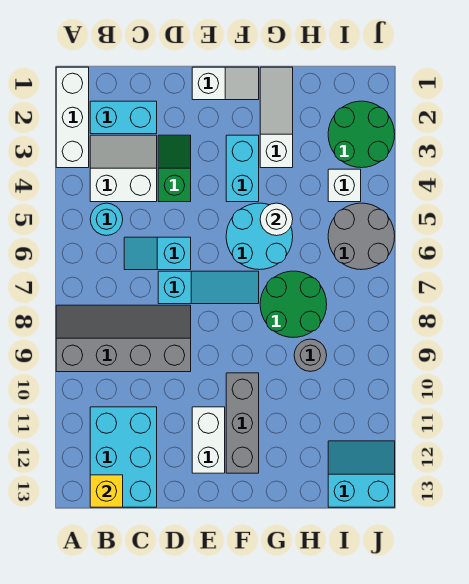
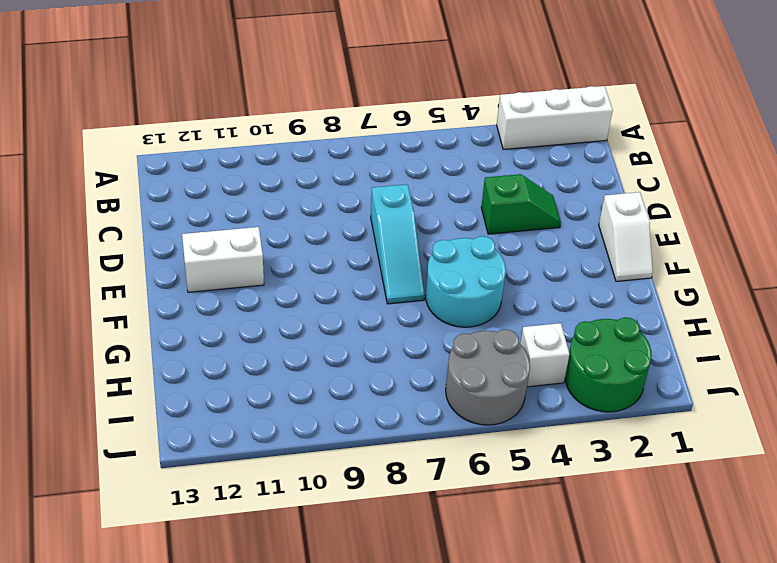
none -> grey slope A8:D9 level 1 top 9
none -> cyan brick B2:C2 level 1
none -> white slope B3:C4 level 1 top 4

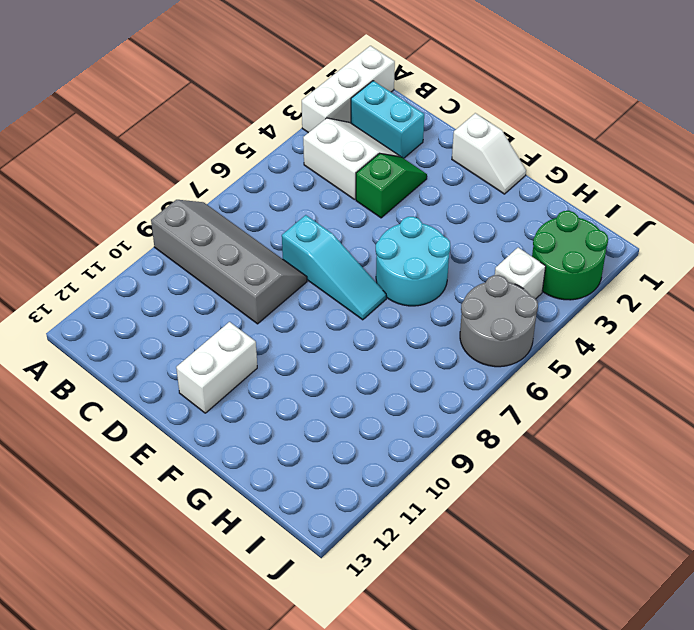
none -> cyan round brick B5 level 1
none -> cyan brick B11:C13 level 1
none -> cyan slope C6:D6 level 1 top D

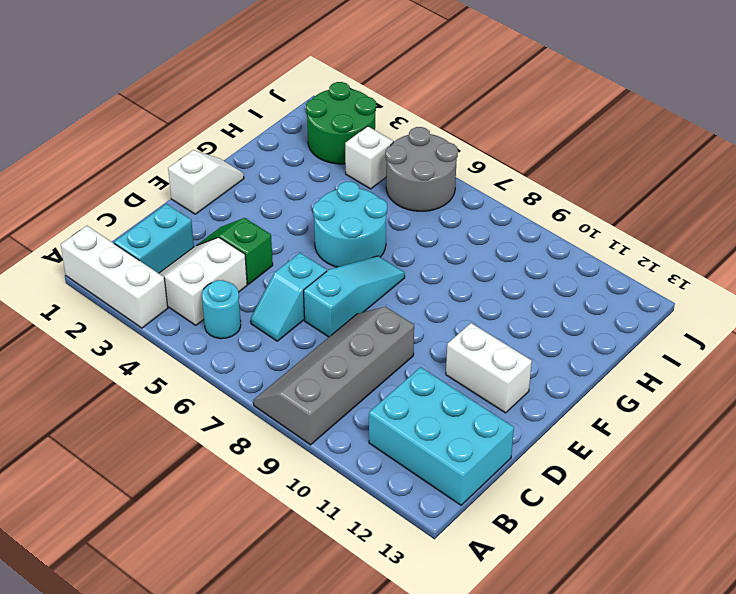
none -> cyan brick F3:F4 level 1
none -> grey brick F10:F12 level 1
none -> white slope G1:G3 level 1 top 3

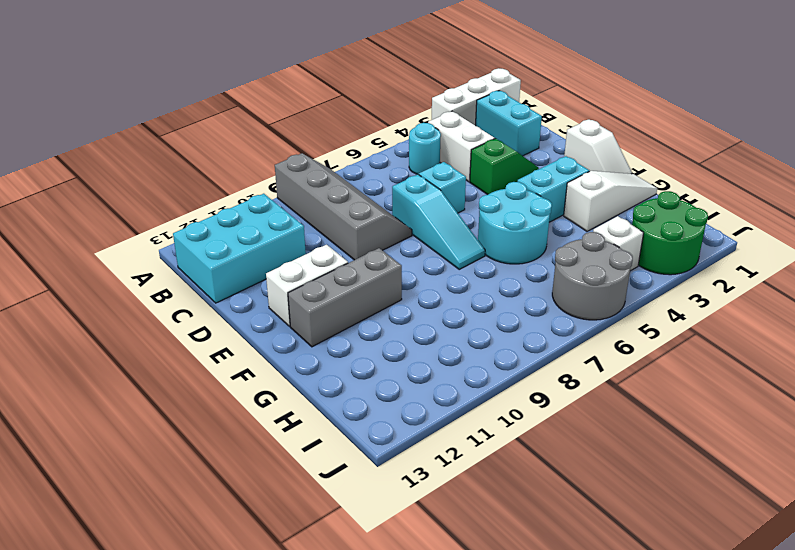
none -> green round brick G7:H8 level 1
none -> grey round brick H9 level 1
none -> cyan slope I12:J13 level 1 top 13

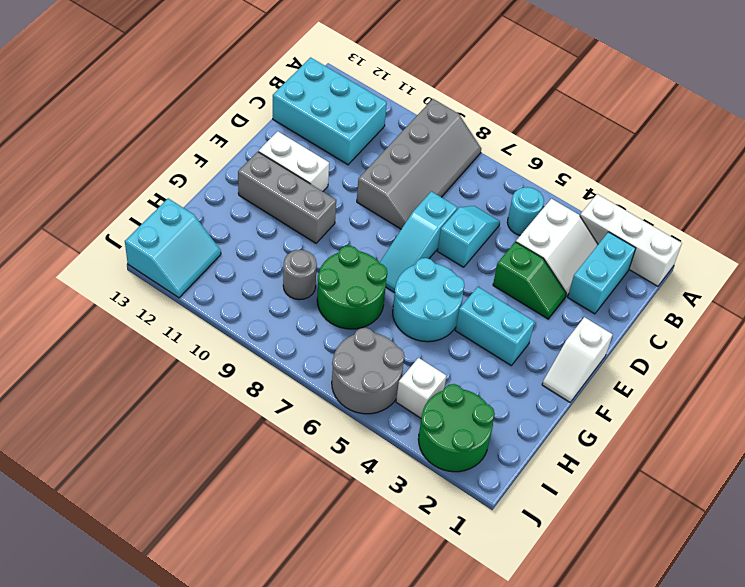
none -> white slope G1:G3 level 1 top 3
none -> yellow brick B13 level 2
none -> white round brick G5 level 2

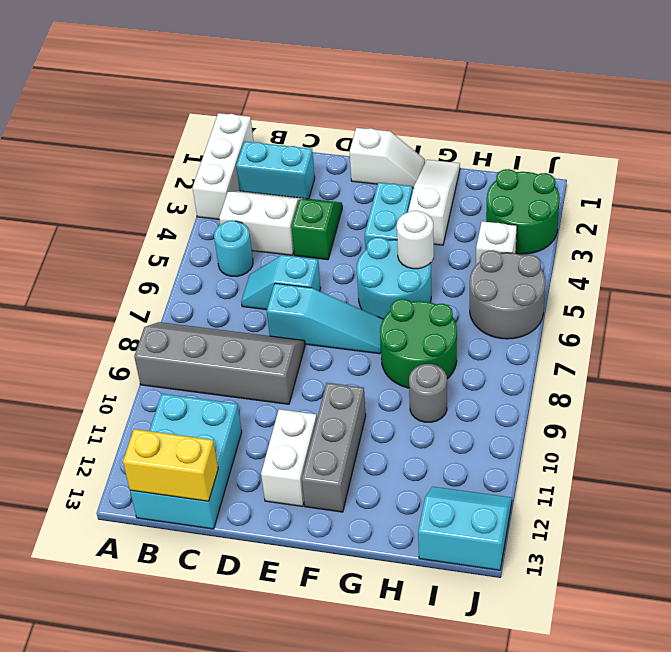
yellow brick B13:C13 level 2 -> yellow brick B13 level 2

